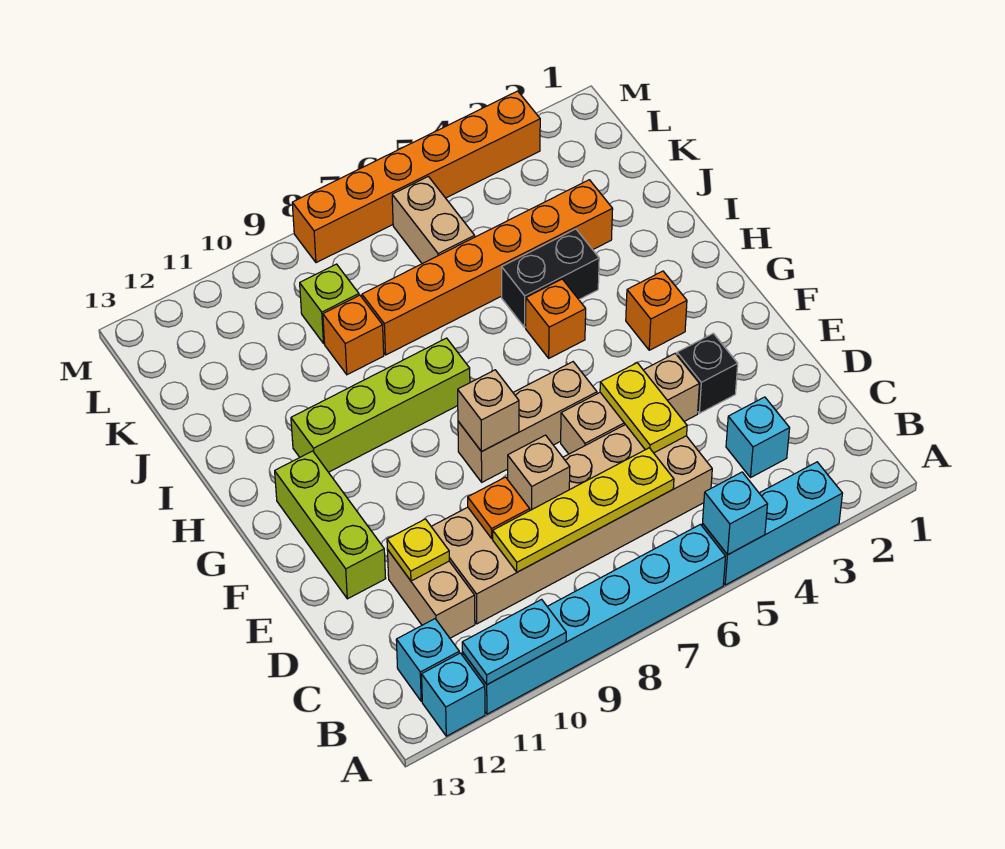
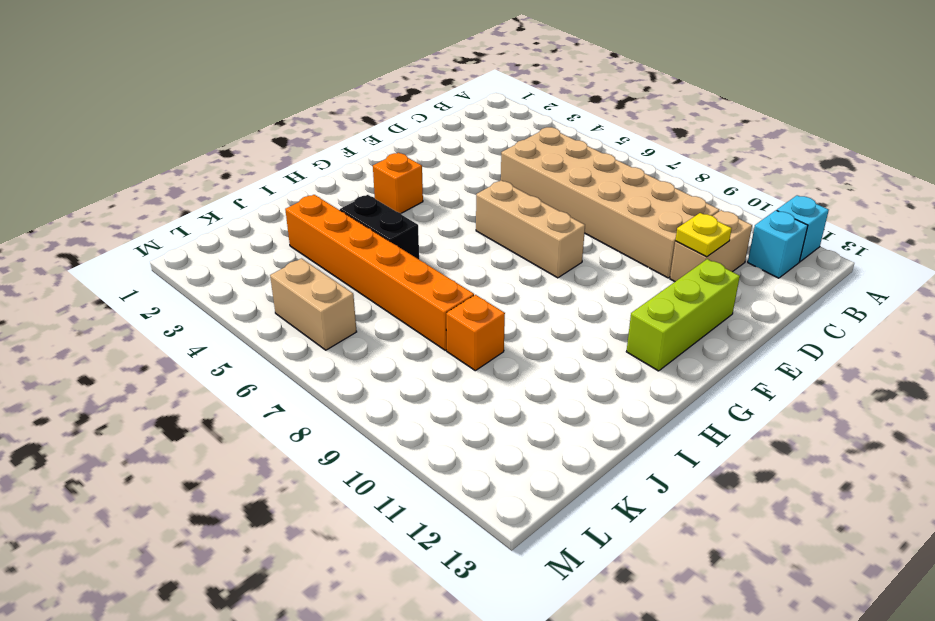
tan brick L5:L6 level 1 -> tan brick K6:L6 level 1
none -> cyan brick A3:A5 level 1
none -> cyan brick A6:A11 level 1
none -> cyan brick C3 level 1

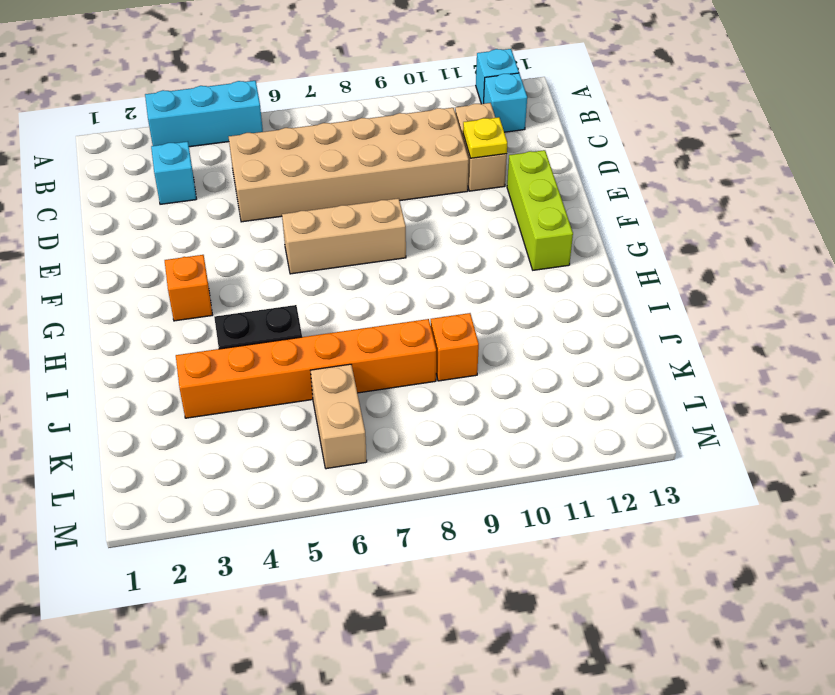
none -> cyan brick A6:A11 level 1
none -> black brick E3 level 1
none -> tan brick E4:E6 level 1

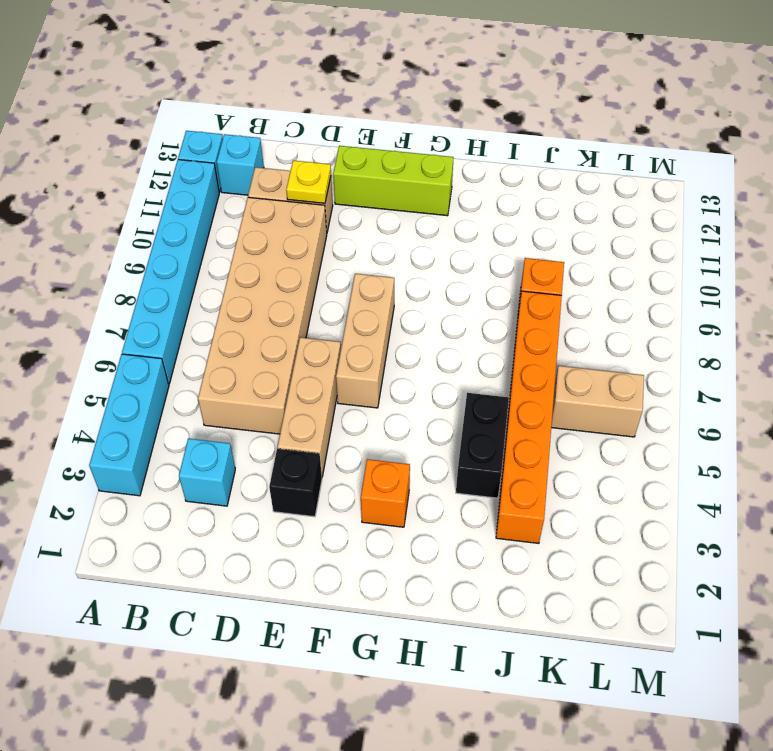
none -> orange brick H5 level 1
none -> lime brick H8:H11 level 1
none -> lime brick K9 level 1

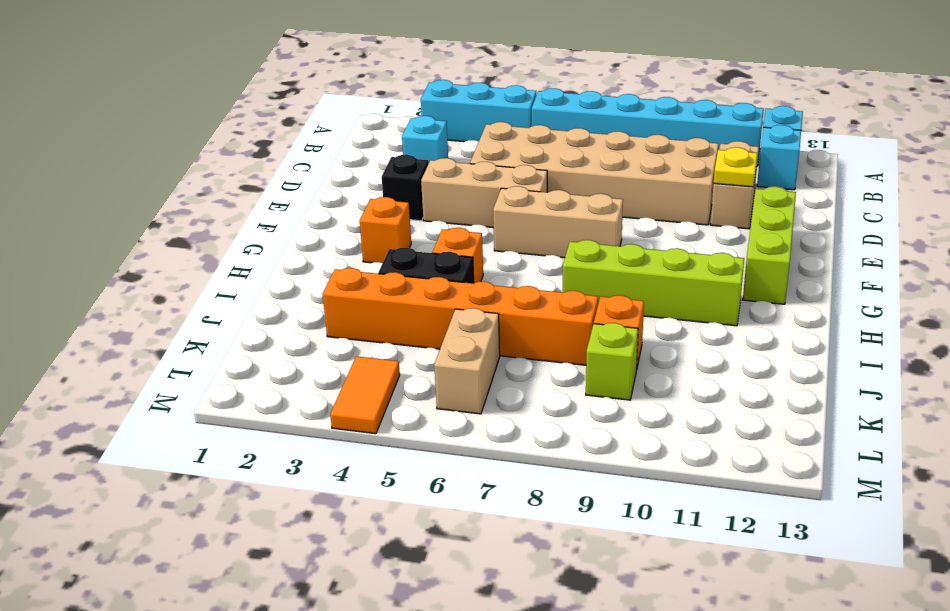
orange tile L4:M4 level 1 -> orange brick M3:M8 level 1
none -> cyan brick A5 level 2
none -> cyan plate A10:A11 level 2
none -> yellow plate C6:C9 level 2

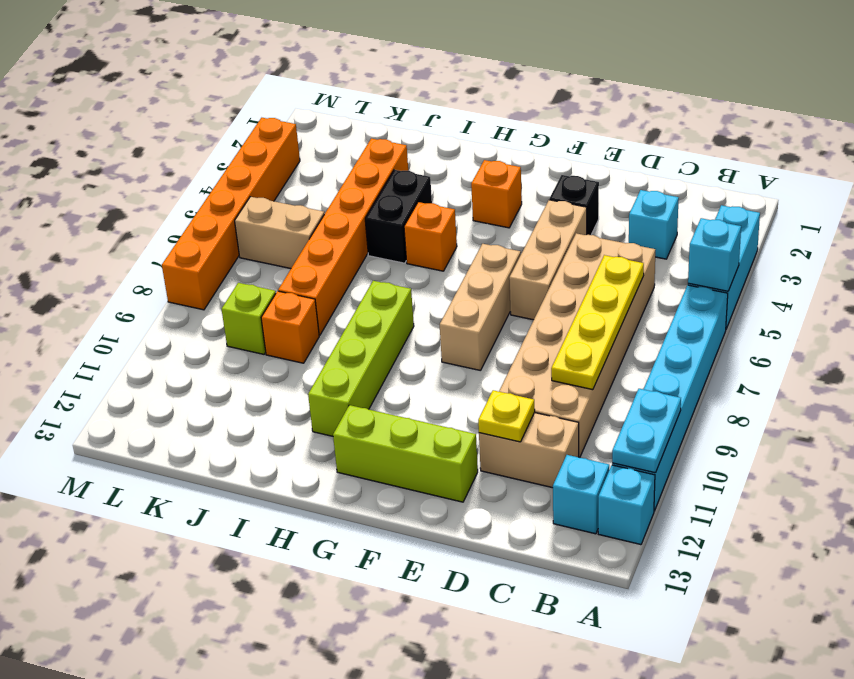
none -> yellow plate D5:E5 level 2
none -> tan brick D8 level 2
none -> orange plate D9 level 2

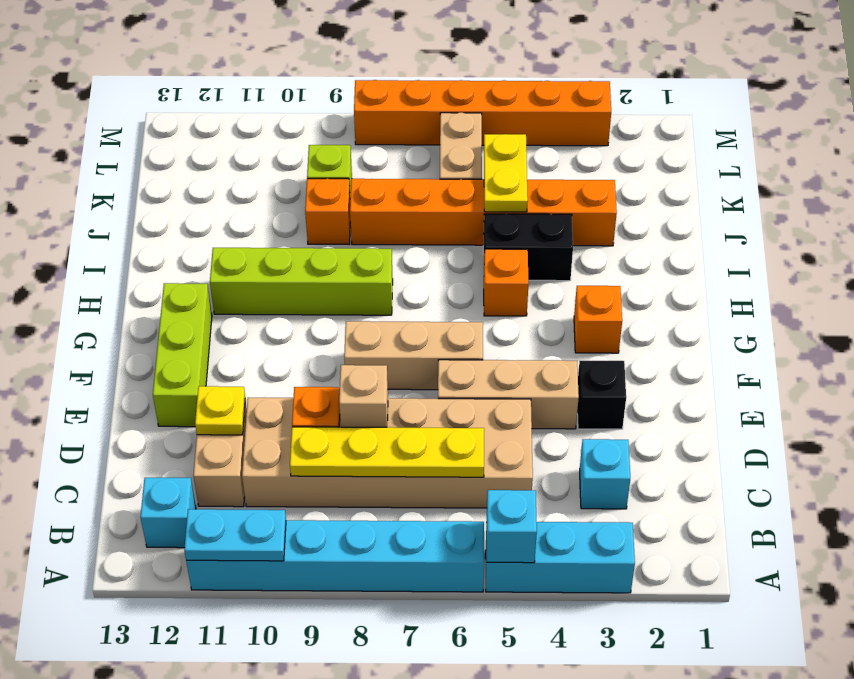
yellow plate J5:K5 level 2 -> yellow plate D5:E5 level 2
none -> cyan brick A12 level 1
none -> tan brick F8 level 2

